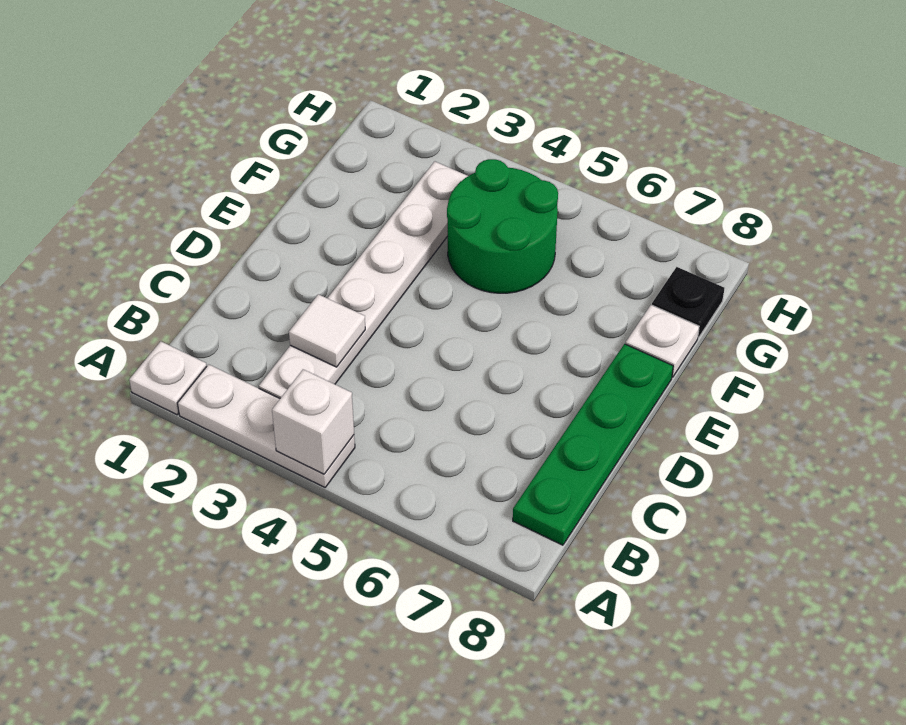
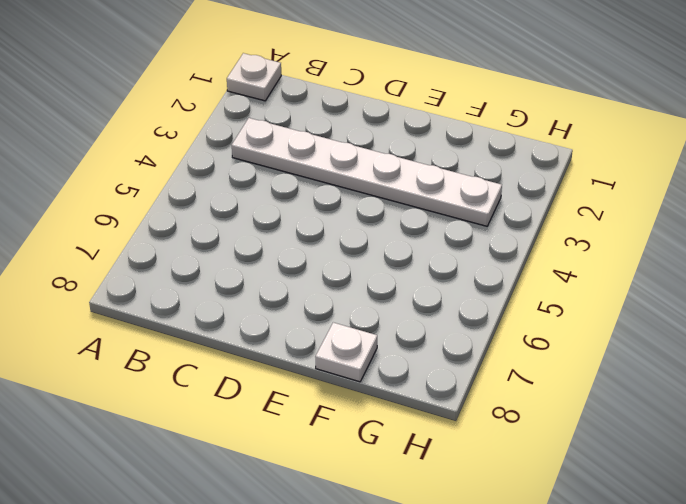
none -> white plate A2:A4 level 1
none -> green plate B8:E8 level 1

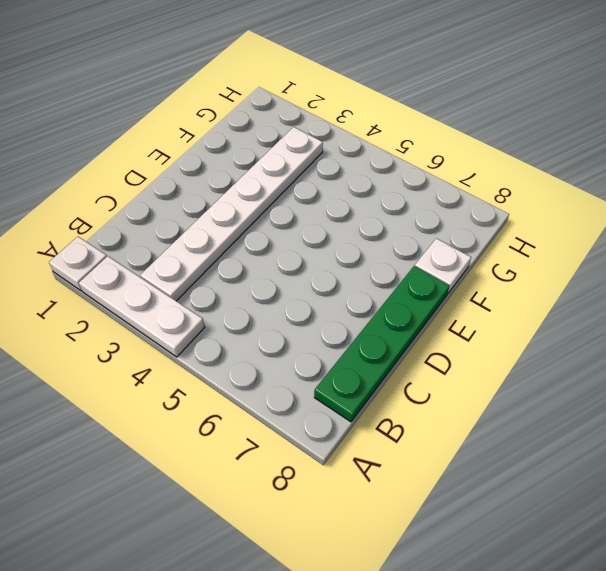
none -> green round brick F4:G5 level 1
none -> black plate G8 level 1

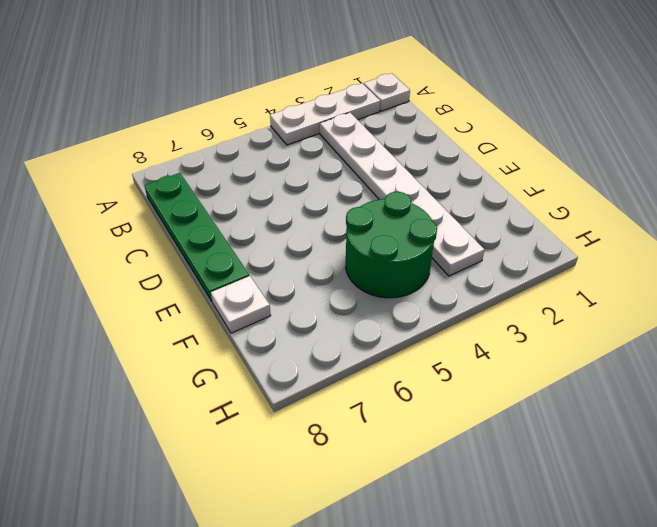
none -> black plate G8 level 1
none -> white brick A4 level 2

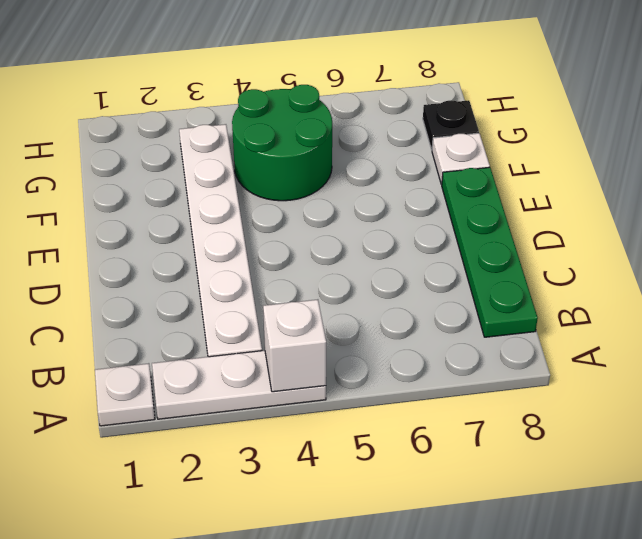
none -> white tile C3 level 2

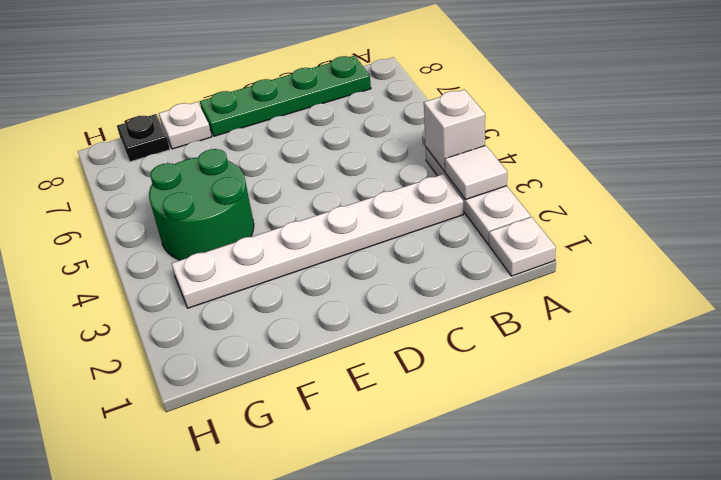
white tile A3 level 2 -> white tile C3 level 2

